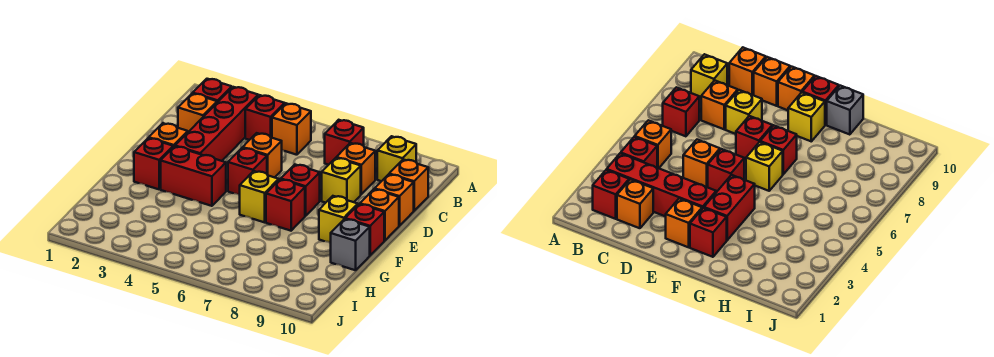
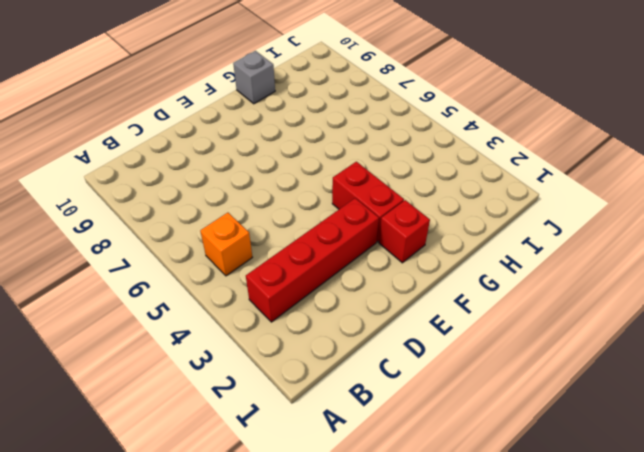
none -> red brick B2 level 1
none -> red brick B4 level 1
none -> red brick B7 level 1

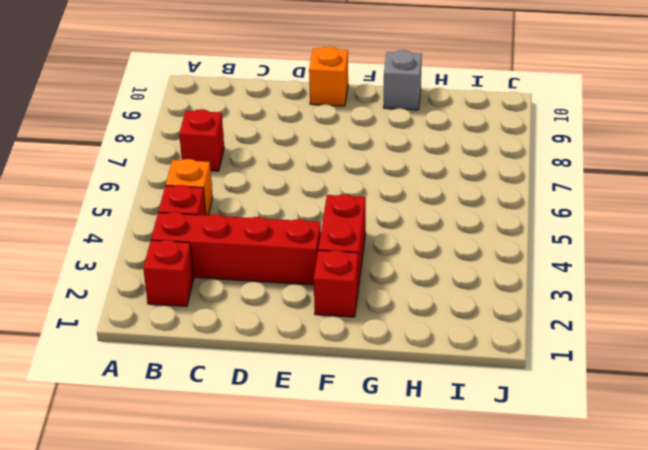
none -> yellow brick B9 level 1
none -> orange brick C2 level 1
none -> orange brick C8 level 1

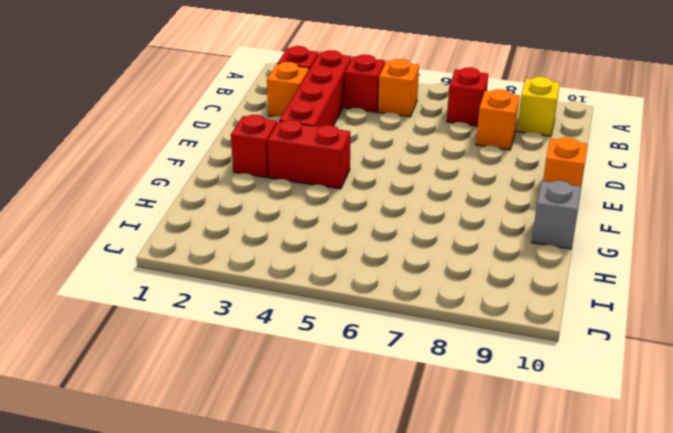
none -> orange brick C10 level 1
none -> orange brick D5 level 1
none -> yellow brick D8 level 1

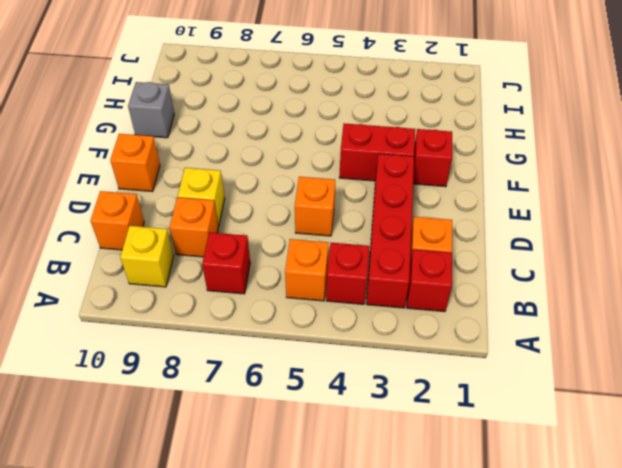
none -> orange brick D10 level 1
none -> orange brick E2 level 1
none -> red brick E5 level 1

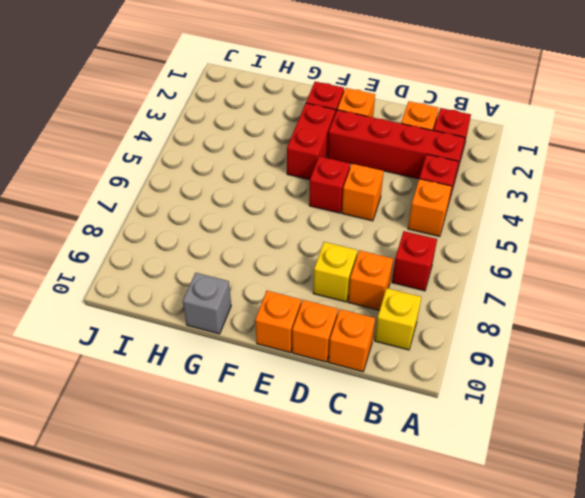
none -> red brick E7 level 1
none -> yellow brick F6 level 1
none -> red brick F7 level 1

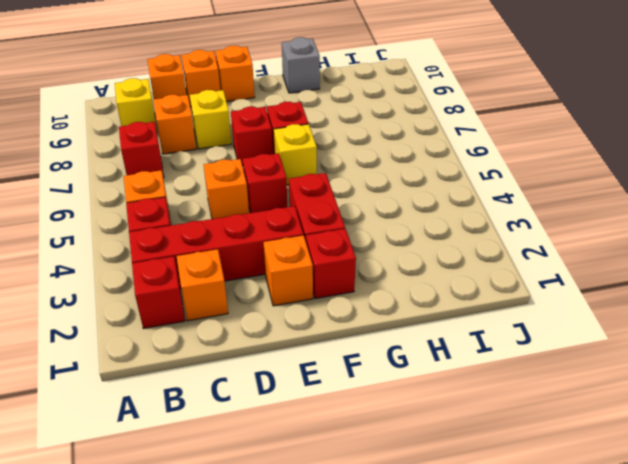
none -> yellow brick F9 level 1
none -> red brick F10 level 1

